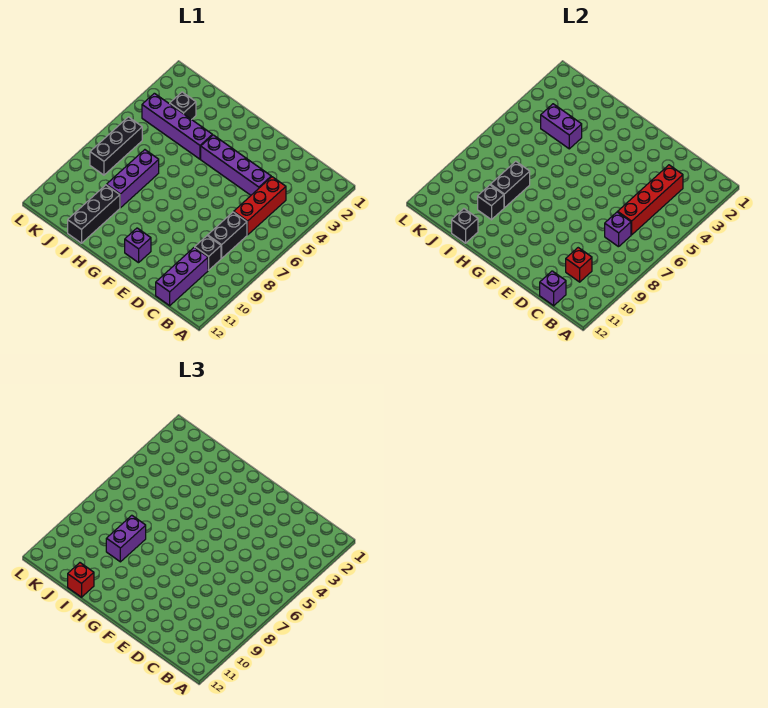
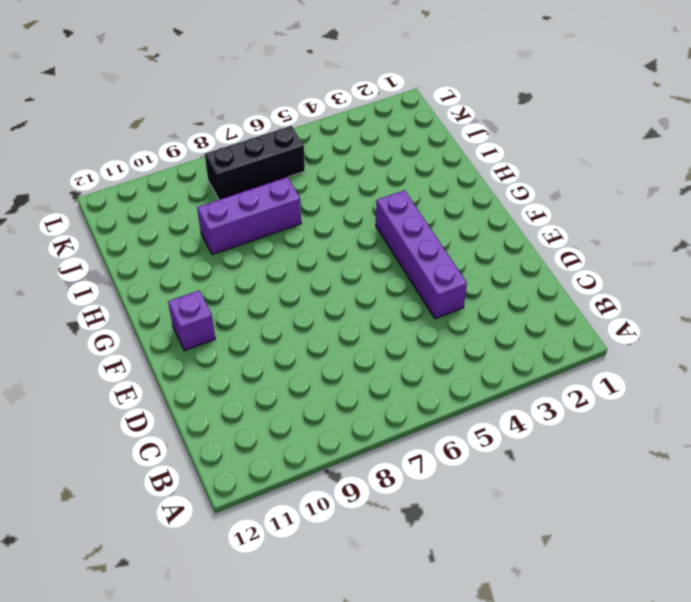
none -> red brick C4:C6 level 1
none -> black brick C7:C8 level 1
none -> black brick C9 level 1

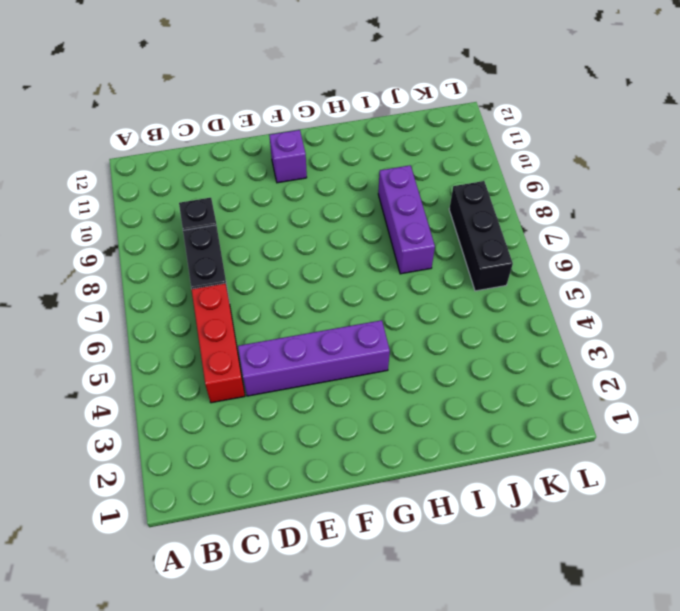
none -> purple brick C10:C12 level 1
none -> purple brick H4:K4 level 1
none -> black brick I10:I12 level 1

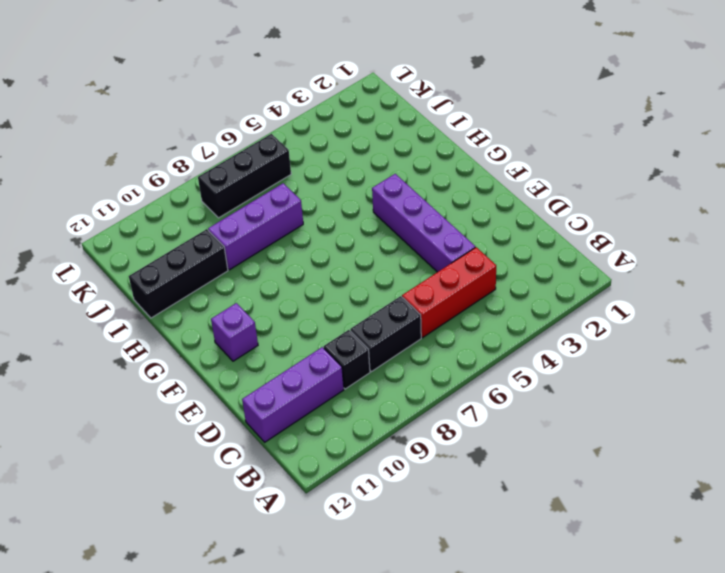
none -> purple brick H4:K4 level 1
none -> black brick J3 level 1
none -> red brick C3:C6 level 2

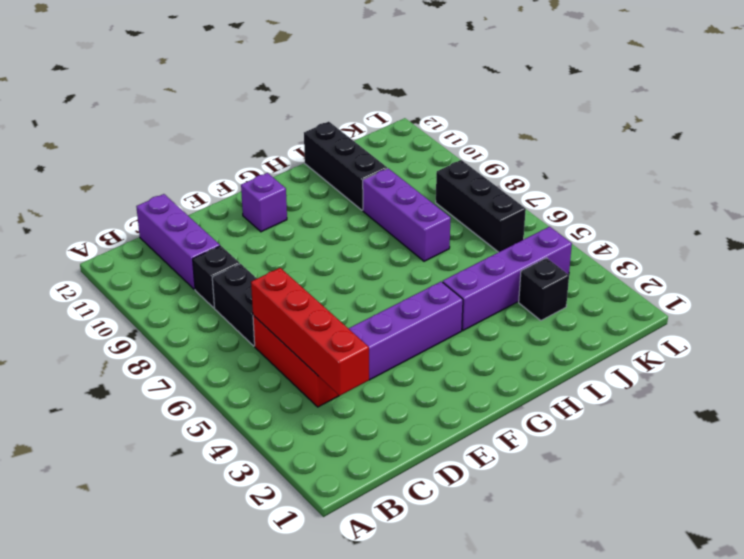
none -> purple brick C7 level 2
none -> red brick C10 level 2
none -> purple brick C12 level 2

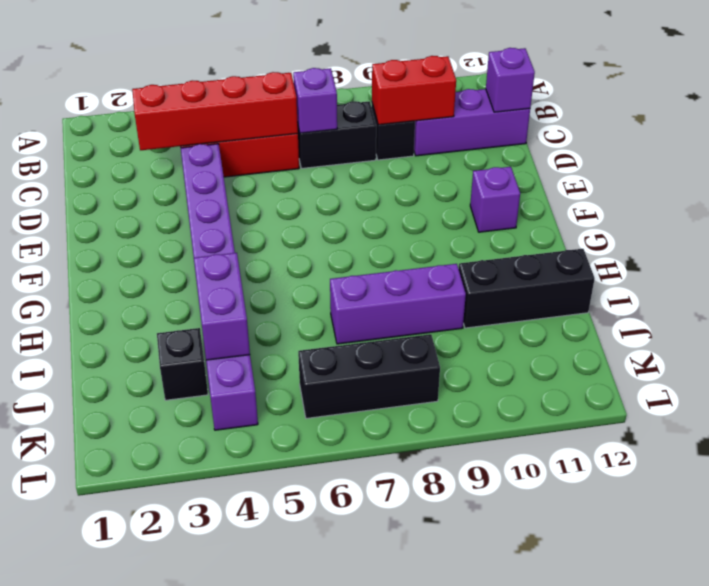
red brick C9:C10 level 2 -> red brick C10 level 2
none -> black brick I8:I9 level 2
none -> black brick I10 level 2
none -> black brick I12 level 2

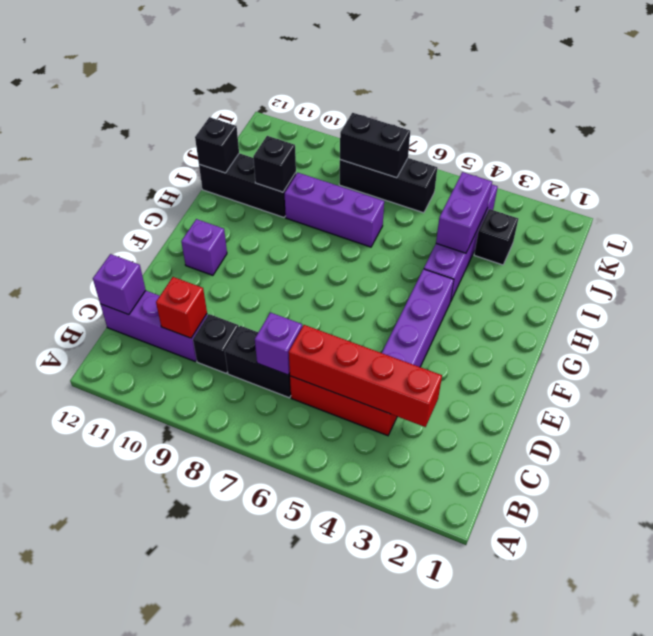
black brick K7:K8 level 2 -> black brick I8:I9 level 2
none -> purple brick I8:I9 level 3
none -> red brick I12 level 3

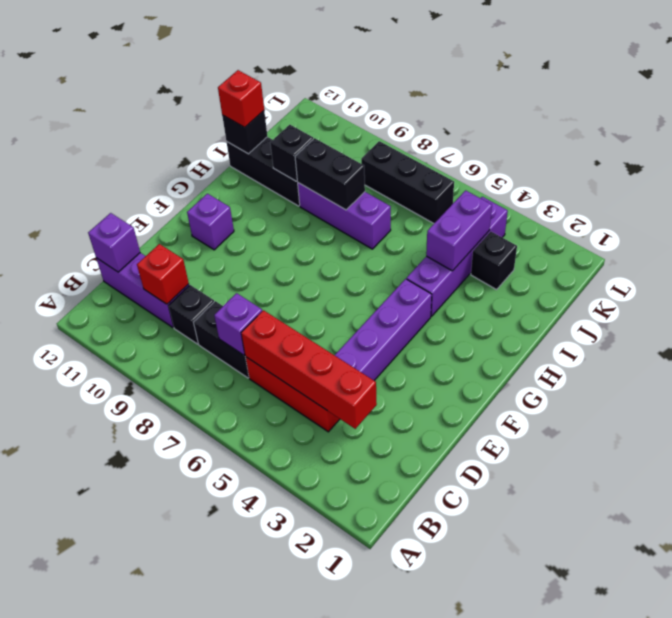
none -> purple brick I8:I9 level 3

